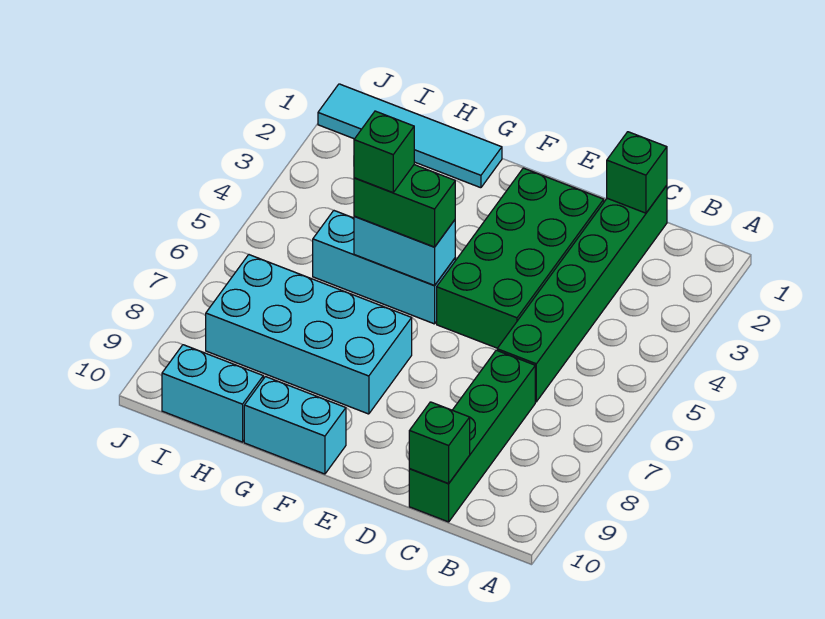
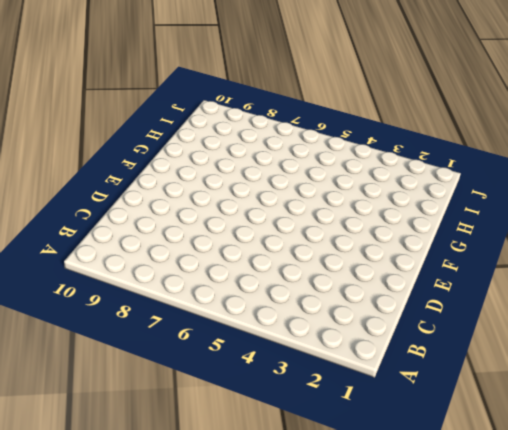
none -> green brick C1:C6 level 1
none -> green brick C7:C10 level 1
none -> green brick D2:E5 level 1

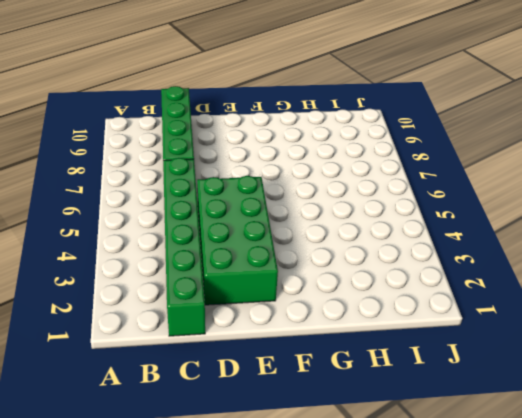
none -> cyan brick F5:H5 level 1
none -> cyan brick F7:I8 level 1
none -> cyan brick F10:G10 level 1

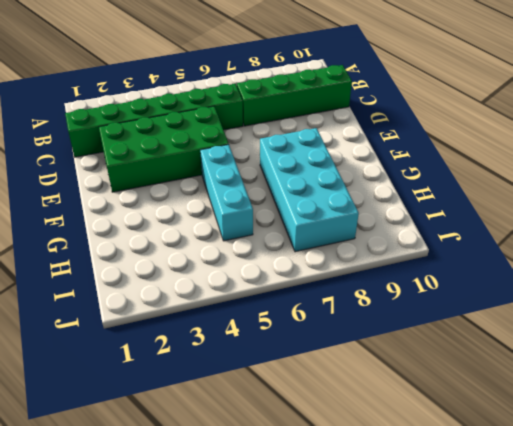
none -> cyan brick F10:G10 level 1
none -> cyan tile G1:J1 level 1
none -> cyan brick H10:I10 level 1

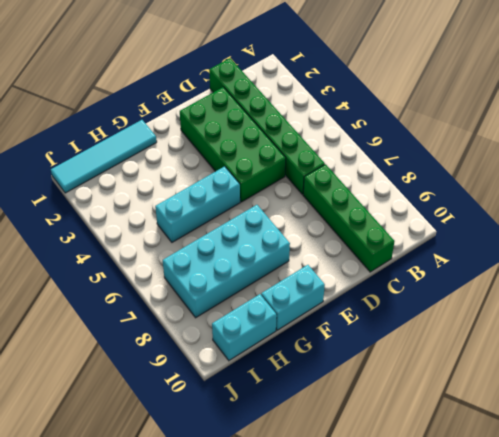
none -> green brick C1 level 2
none -> green brick C10 level 2
none -> cyan brick F5:G5 level 2

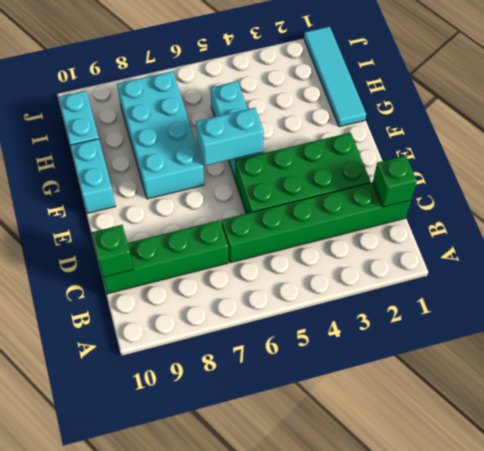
cyan brick F5:F6 level 2 -> cyan brick F5:G5 level 2
none -> green brick F5:G5 level 3
none -> green brick G5 level 4

